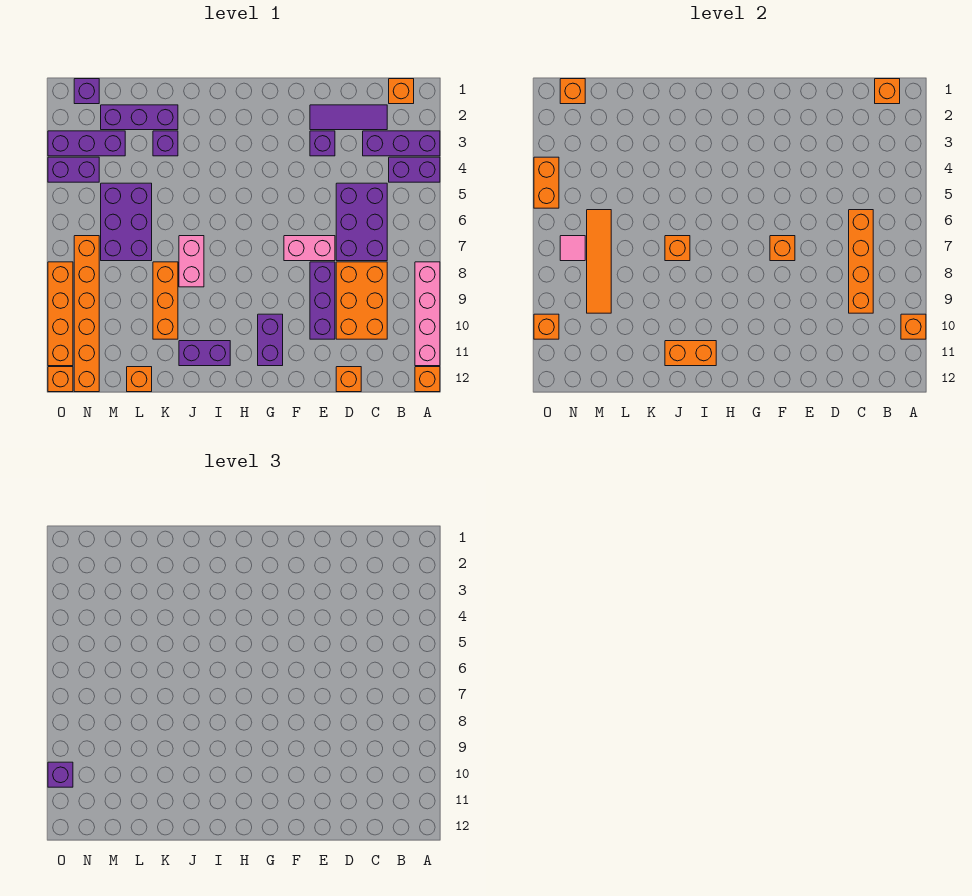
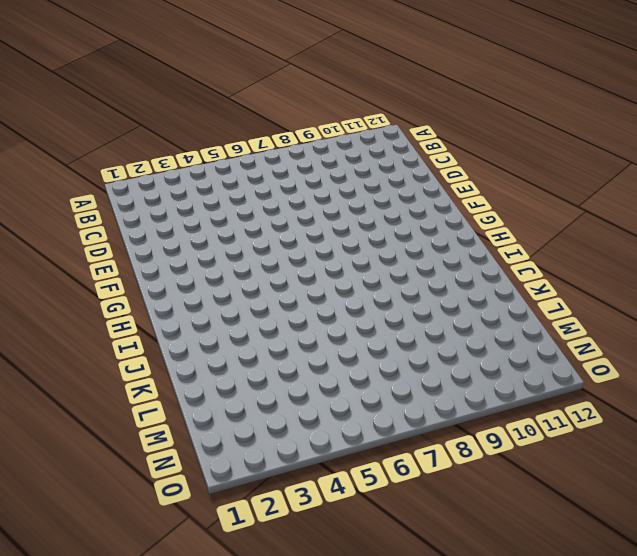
none -> purple brick A3:C3 level 1
none -> purple brick A4:B4 level 1
none -> pink brick A8:A11 level 1
none -> orange brick A12 level 1

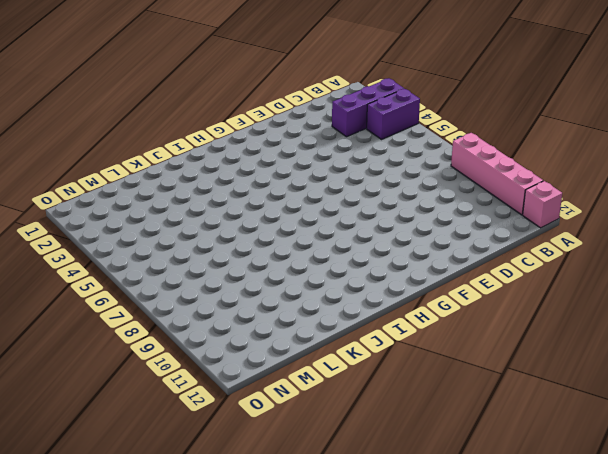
pink brick A12 level 1 -> orange brick A12 level 1
none -> orange brick B1 level 1
none -> purple tile C2:E2 level 1
none -> purple brick C5:D7 level 1
none -> orange brick C8:D10 level 1

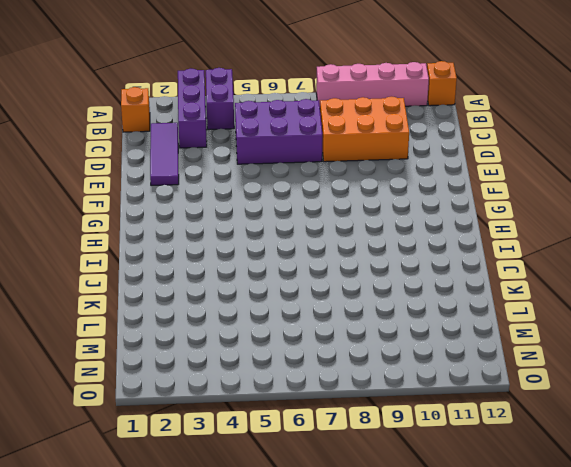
none -> orange brick D12 level 1
none -> purple brick E3 level 1
none -> pink brick E7:F7 level 1
none -> purple brick E8:E10 level 1

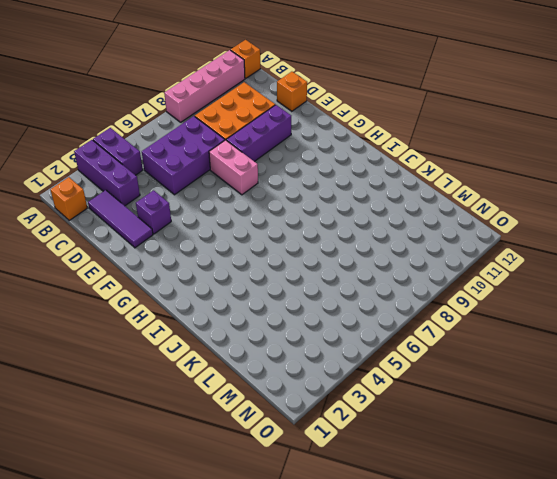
none -> purple brick G10:G11 level 1
none -> purple brick I11:J11 level 1
none -> pink brick J7:J8 level 1
none -> purple brick K2:M2 level 1

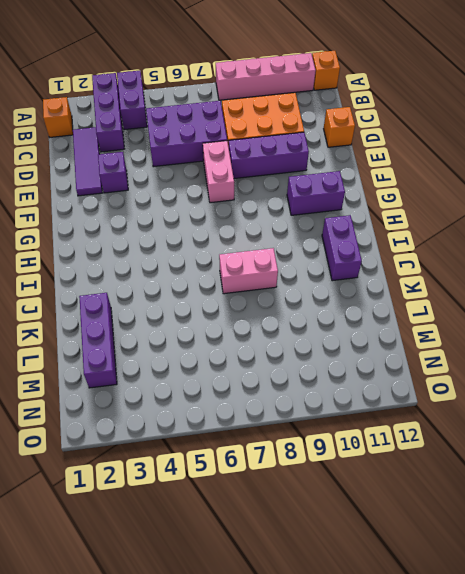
none -> purple brick K3 level 1
none -> orange brick K8:K10 level 1
none -> purple brick L5:M7 level 1
none -> orange brick L12 level 1

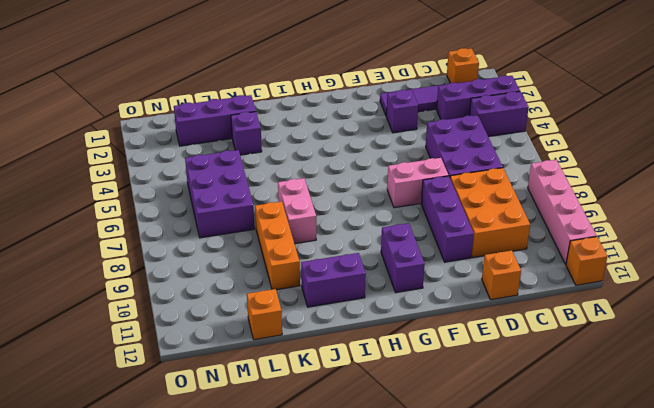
none -> purple brick M3:O3 level 1
none -> purple brick N1 level 1
none -> purple brick N4:O4 level 1
none -> orange brick N7:N12 level 1

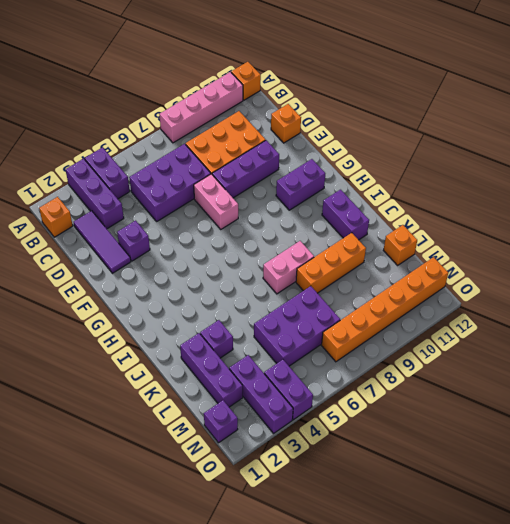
none -> orange brick O8:O11 level 1
none -> orange brick O12 level 1
none -> orange brick A10 level 2
none -> orange brick B1 level 2

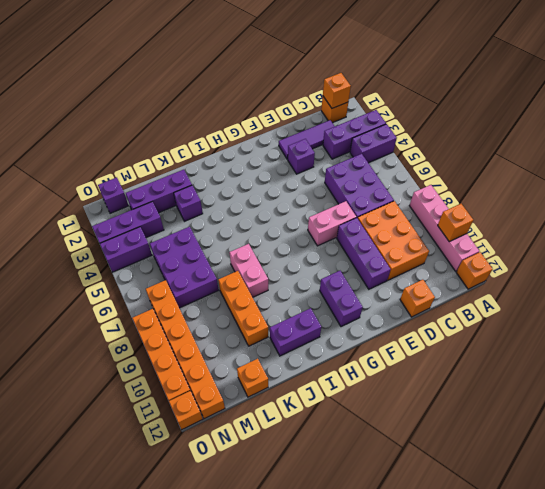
none -> orange brick C6:C9 level 2
none -> orange brick F7 level 2
none -> orange brick I11:J11 level 2
none -> orange brick J7 level 2

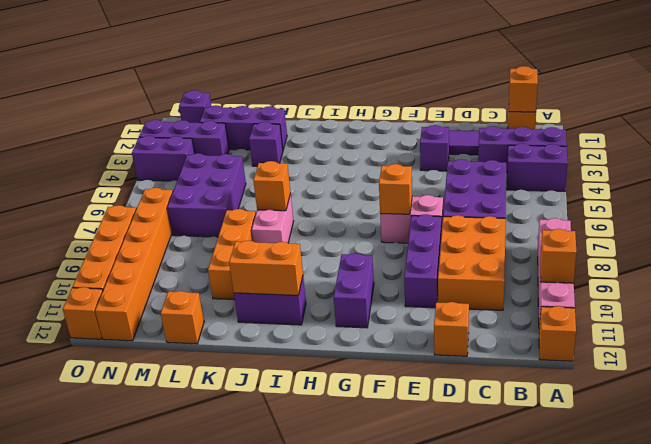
none -> orange brick C6:C9 level 2
none -> orange tile M6:M9 level 2
none -> orange brick N1 level 2
none -> pink tile N7 level 2

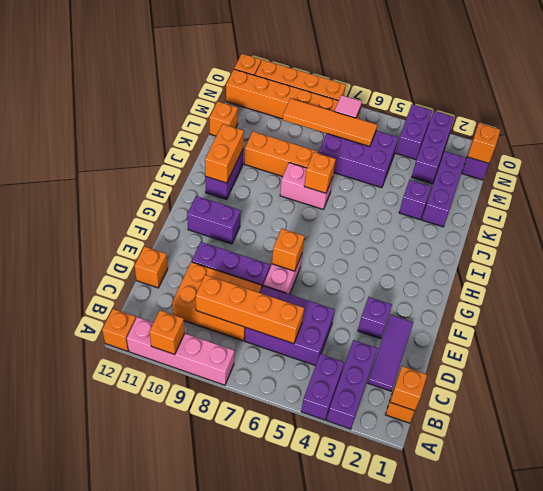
none -> orange brick O4:O5 level 2
none -> orange brick O10 level 2
none -> purple brick O10 level 3

